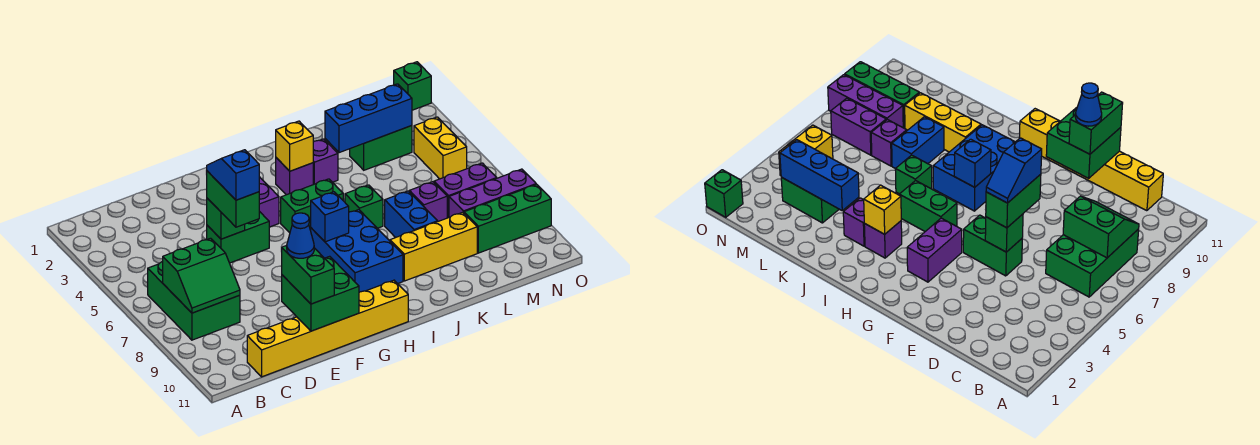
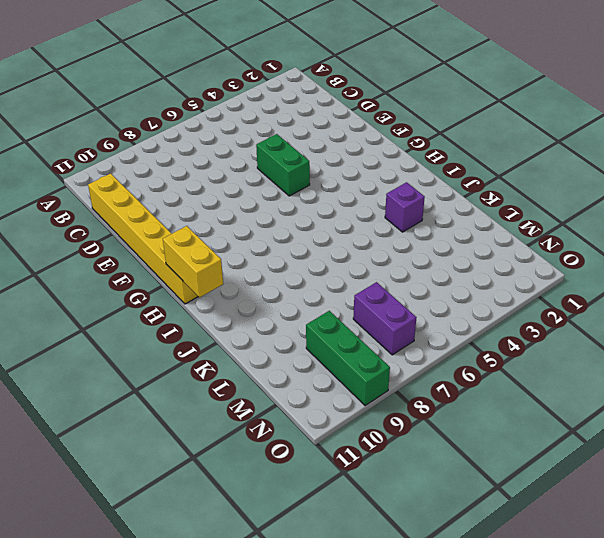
yellow brick H11:I11 level 2 -> yellow brick N4:N5 level 1
none -> green brick B6:C8 level 1
none -> purple brick G3:G4 level 1
none -> green brick H5:I5 level 1

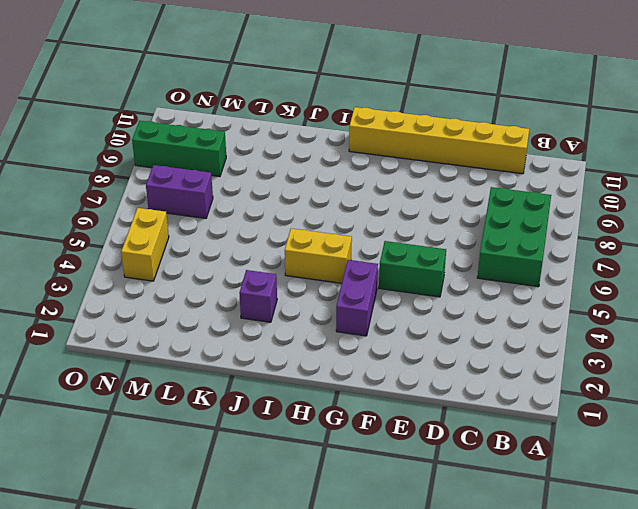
yellow brick H5:I5 level 1 -> green brick H5:I5 level 1
none -> blue brick H7:I9 level 1
none -> purple brick I3 level 1
none -> green brick J6 level 1

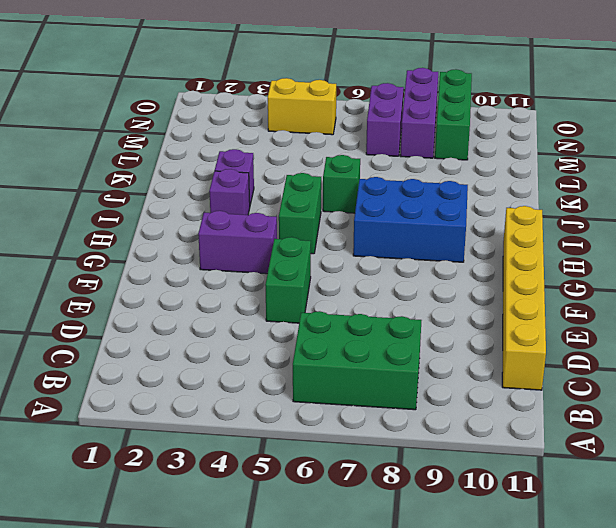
none -> yellow brick J9:L9 level 1
none -> blue brick K7:K8 level 1
none -> green brick L3:M3 level 1

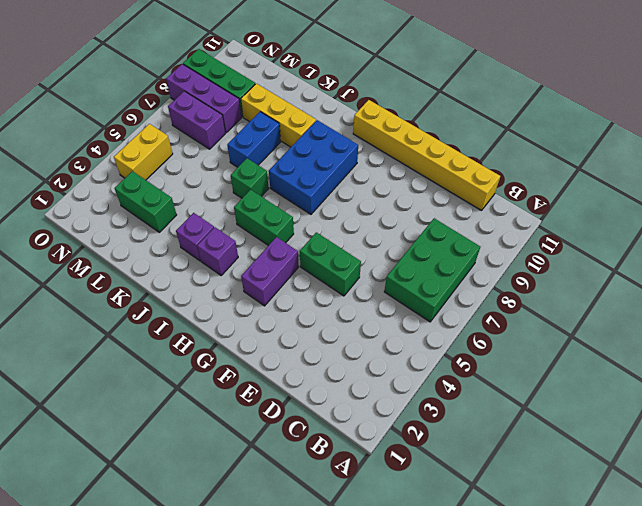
none -> purple brick L7 level 1
none -> green brick O1 level 1
none -> green slope B7:C8 level 2 top 7

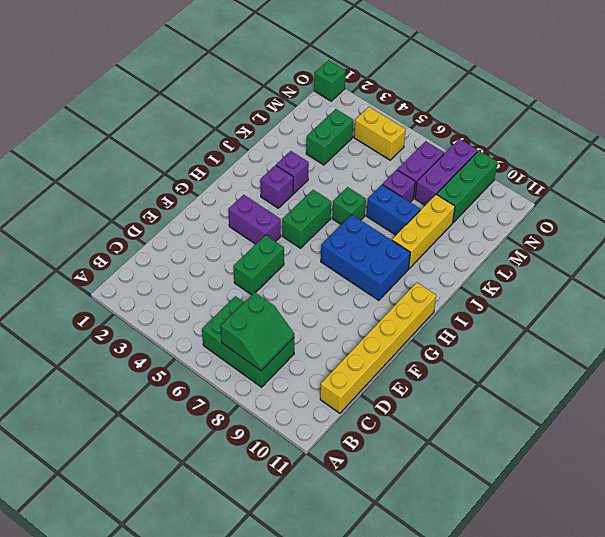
none -> green brick E5 level 2
none -> green brick E10:F11 level 2
none -> blue brick H7 level 2

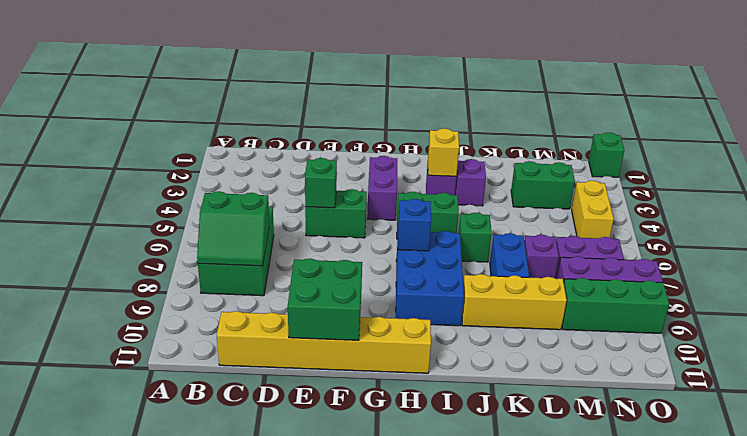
none -> blue brick K3:M3 level 2
none -> green brick E5:E6 level 3
none -> green brick E10:E11 level 3

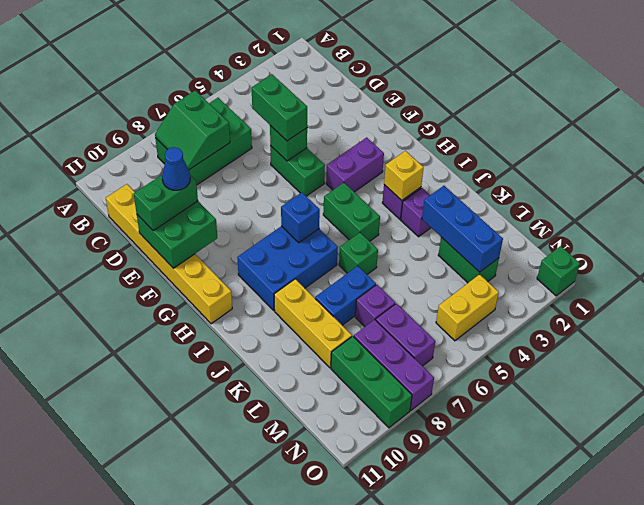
green brick D5:E5 level 3 -> green brick E5:E6 level 3
none -> blue slope E5:E6 level 4 top 6

